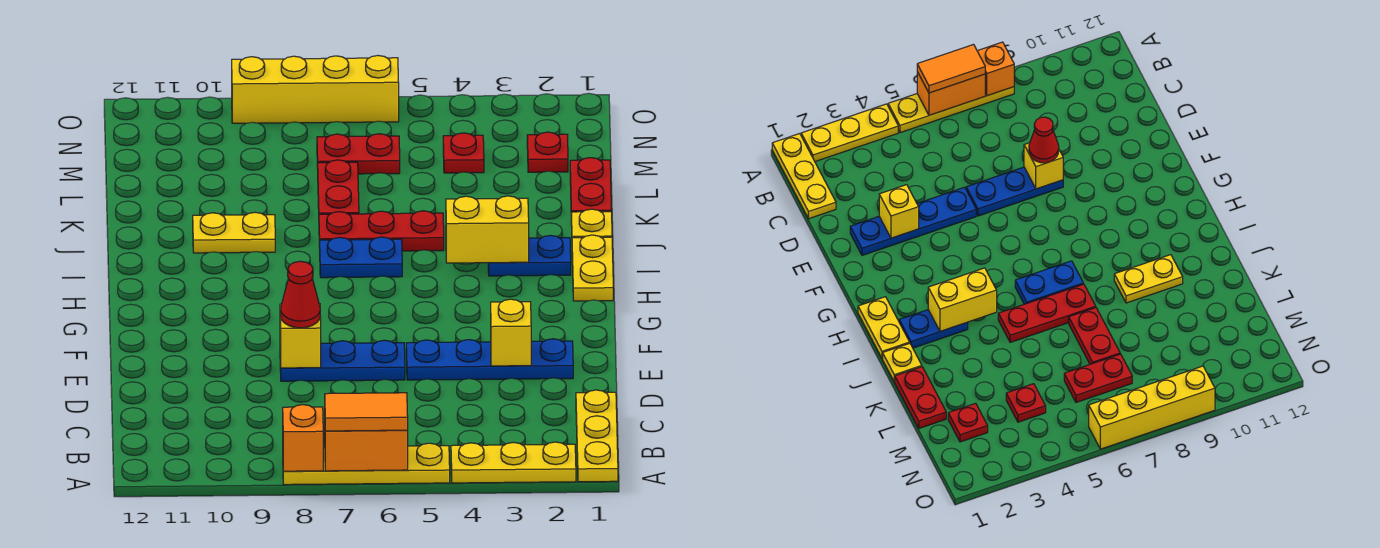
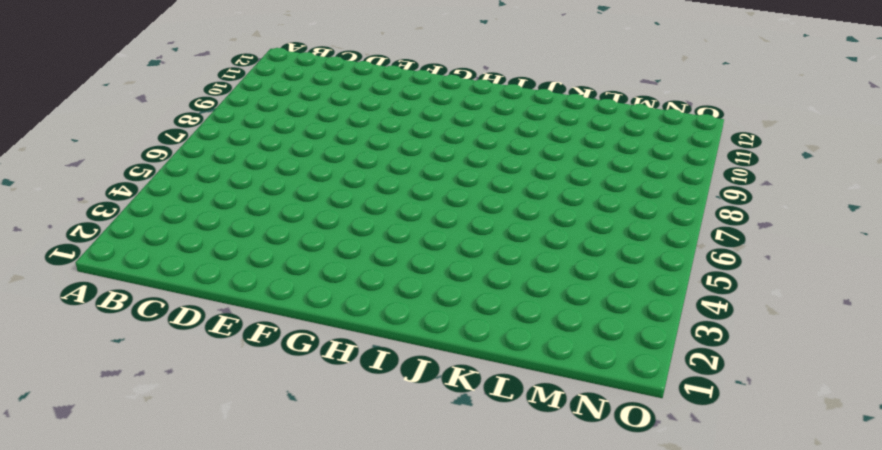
none -> yellow plate A1:C1 level 1
none -> yellow plate A2:A4 level 1
none -> yellow plate A5:A8 level 1

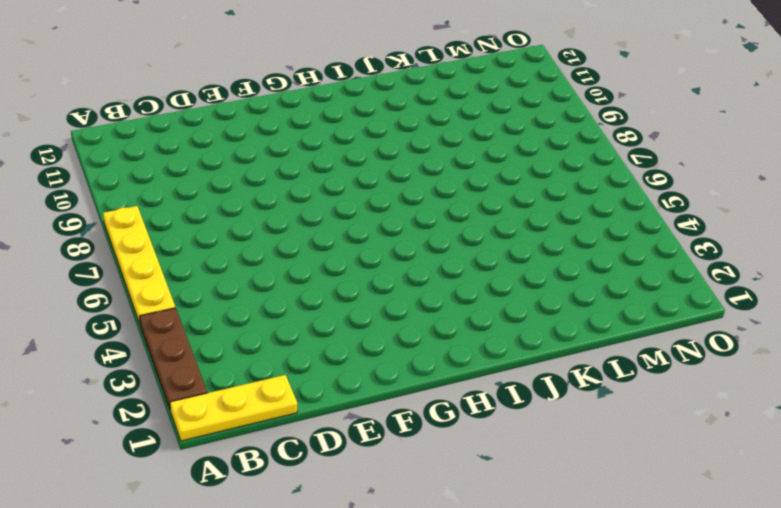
brown plate A2:A4 level 1 -> yellow plate A2:A4 level 1
none -> blue plate E2:E5 level 1
none -> blue plate E6:E8 level 1
none -> yellow plate H1:I1 level 1

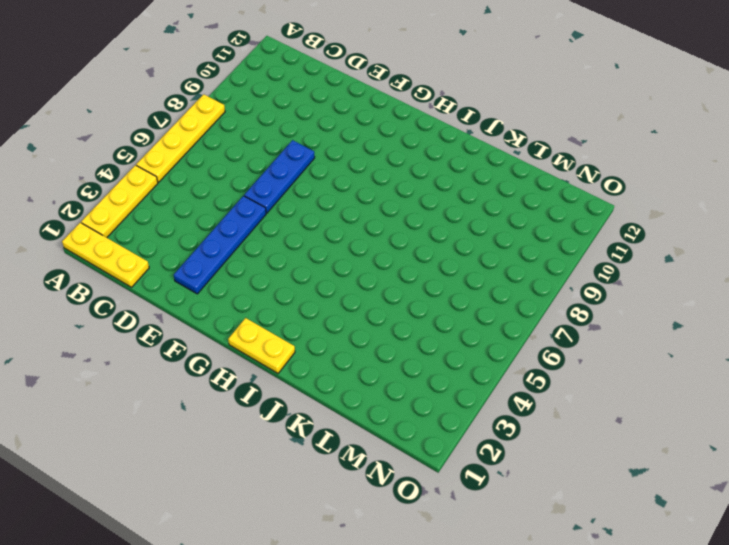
none -> blue plate I2:I3 level 1
none -> blue plate I6:I7 level 1
none -> yellow plate J1 level 1

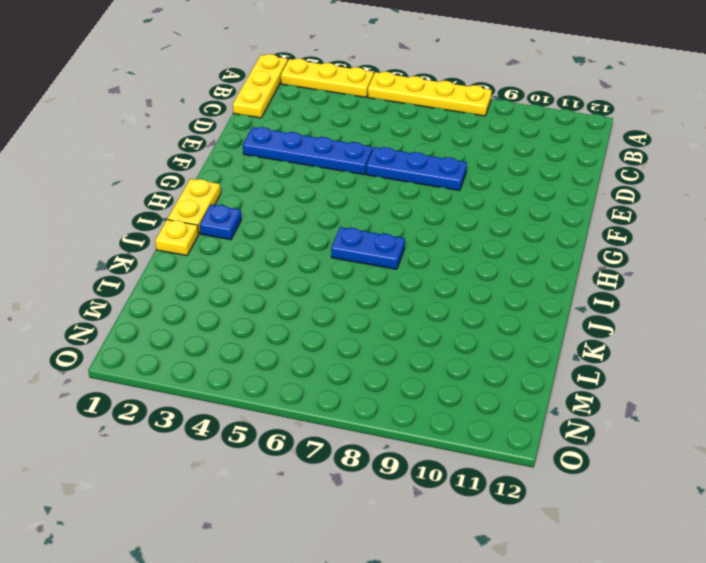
blue plate I2 level 1 -> blue plate I2:I3 level 1
none -> red plate J5:J7 level 1
none -> yellow plate J9:J10 level 1
none -> red plate K1:L1 level 1

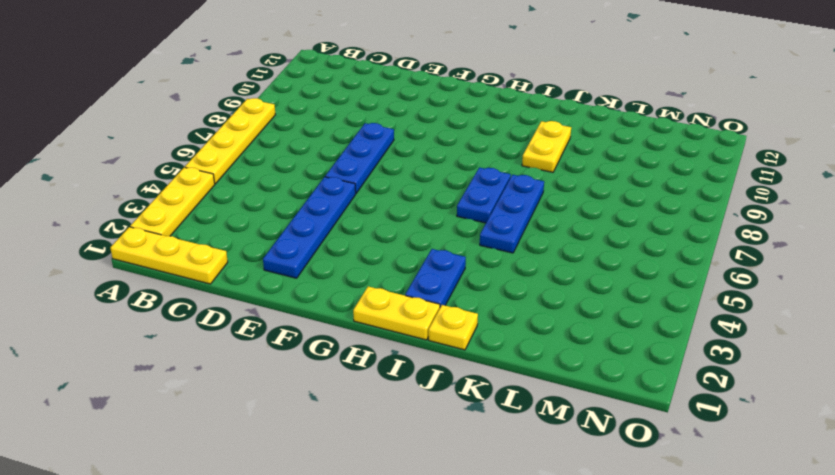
blue plate J5:J7 level 1 -> red plate J5:J7 level 1
none -> red plate K1:L1 level 1
none -> red plate K7:L7 level 1
none -> red plate M2 level 1

